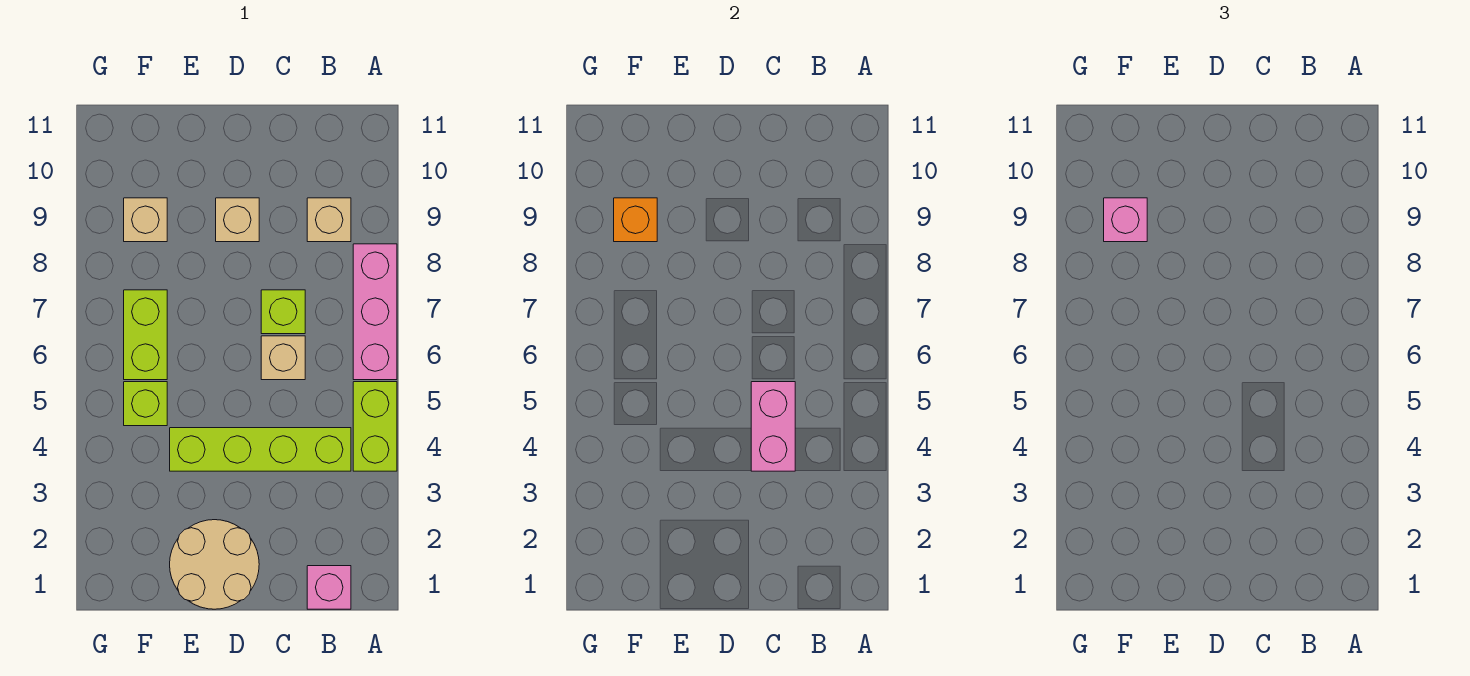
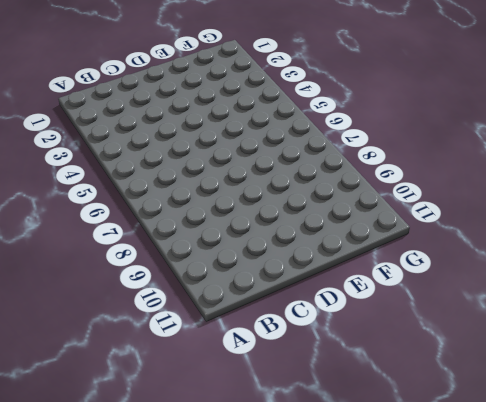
none -> lime brick A4:A5 level 1
none -> pink brick A6:A8 level 1
none -> pink brick B1 level 1

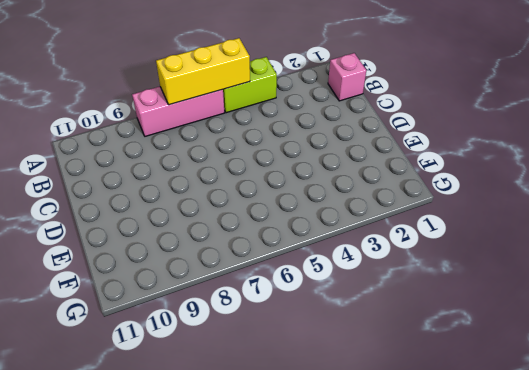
yellow brick A5:A7 level 2 -> none
none -> lime brick B4:E4 level 1
none -> tan brick B9 level 1
none -> tan brick C6 level 1

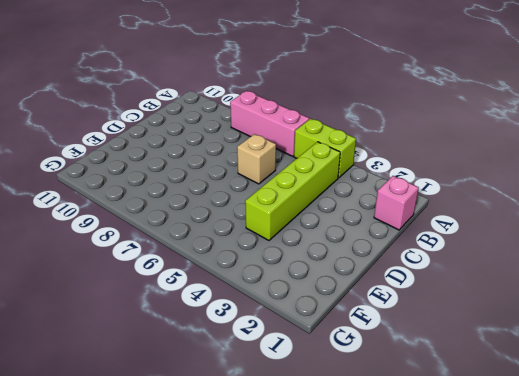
none -> tan brick B9 level 1
none -> lime brick C7 level 1
none -> tan round brick D1:E2 level 1

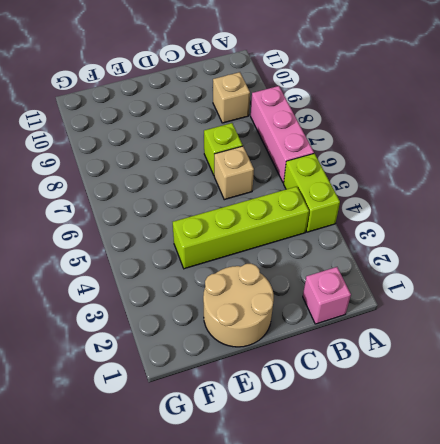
none -> tan brick D9 level 1
none -> lime brick F5 level 1
none -> lime brick F6:F7 level 1

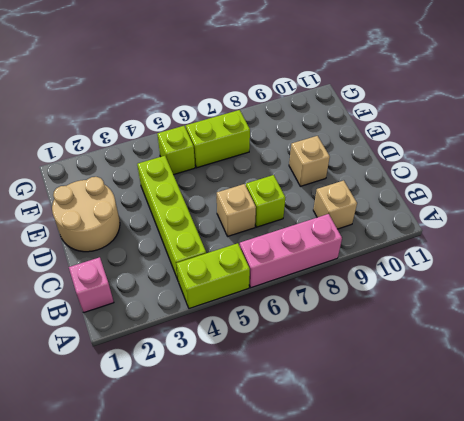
none -> tan brick F9 level 1
none -> pink brick C4:C5 level 2
none -> orange brick F9 level 2

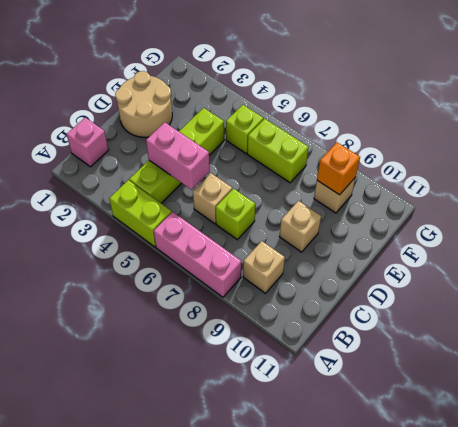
none -> pink brick F9 level 3

